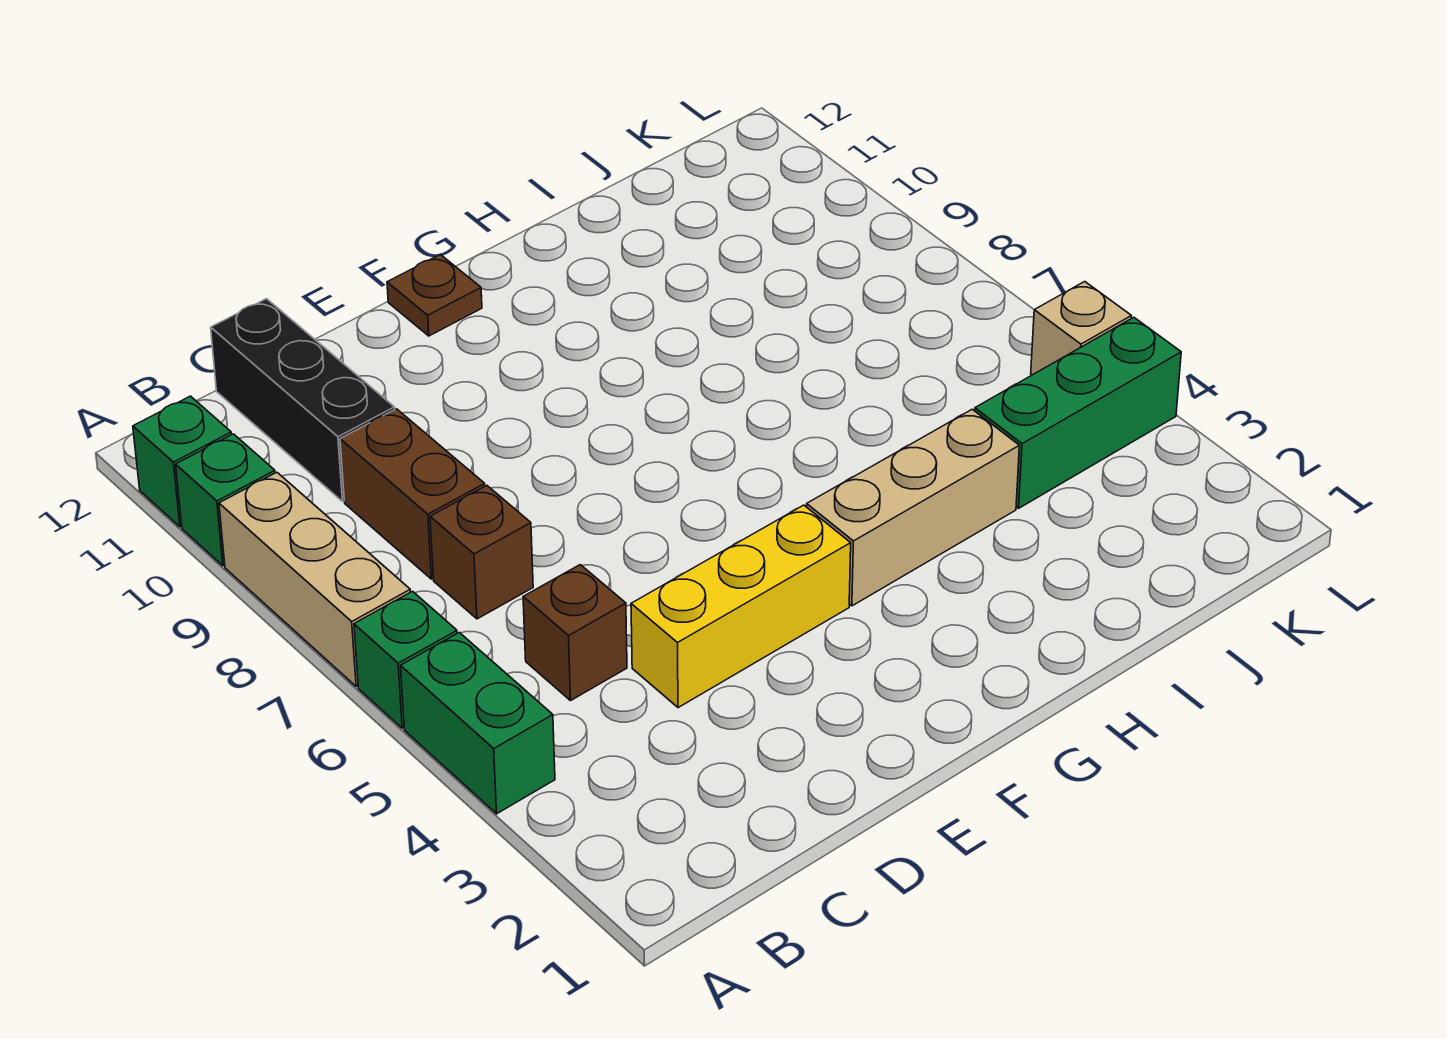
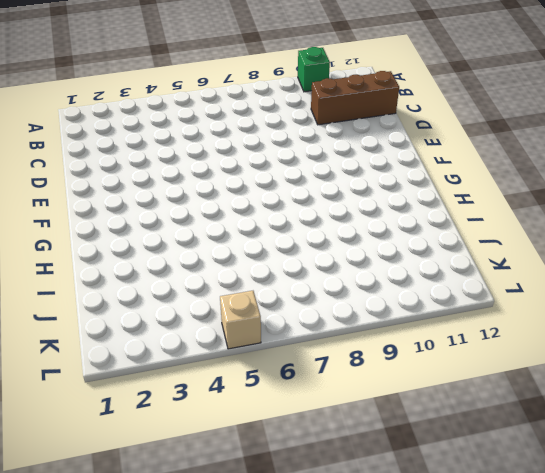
brown brick C10:C12 level 1 -> black brick C10:C12 level 1
none -> green brick A4:A5 level 1
none -> green brick A6 level 1
none -> tan brick A7:A9 level 1

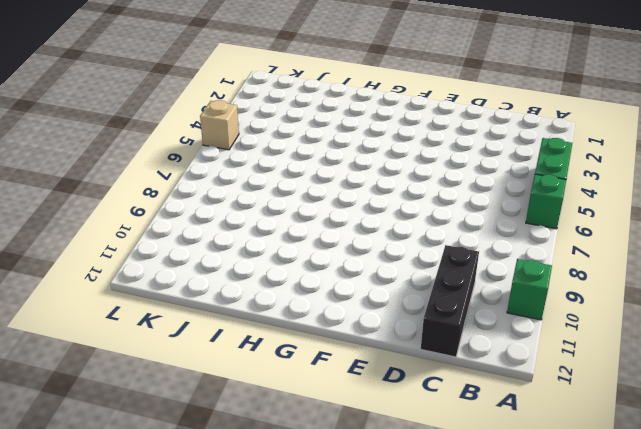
none -> tan brick A7:A9 level 1
none -> green brick A11 level 1
none -> brown brick C5 level 1

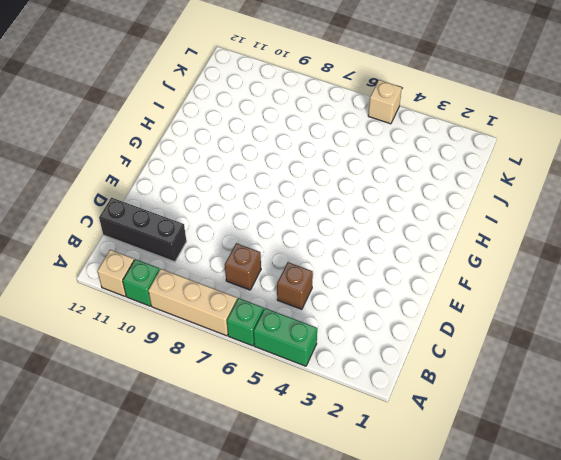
tan brick A11 level 1 -> green brick A11 level 1
none -> brown brick C8:C9 level 1
none -> yellow brick D4:F4 level 1
none -> brown plate F12 level 1

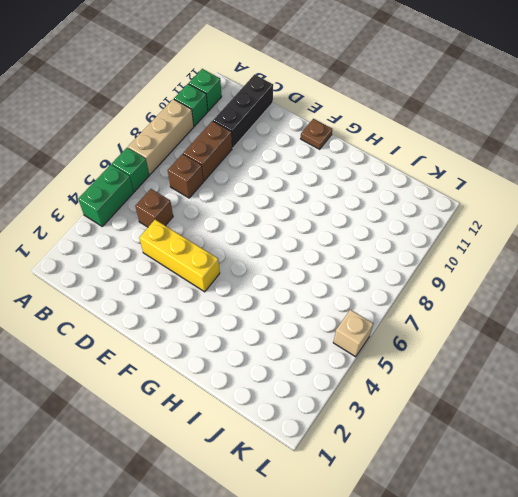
none -> tan brick G4:I4 level 1
none -> green brick J4:L4 level 1

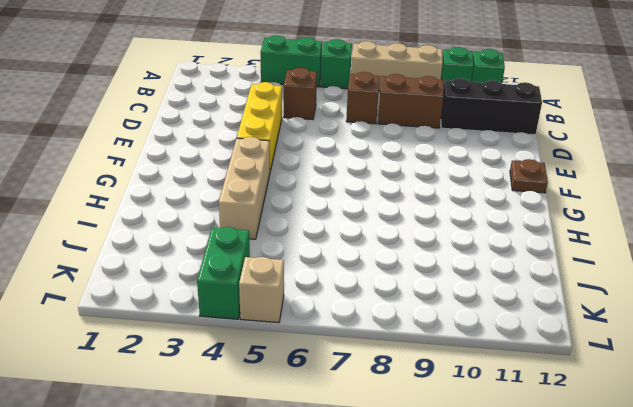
green brick K4:L4 level 1 -> green brick J4:L4 level 1

